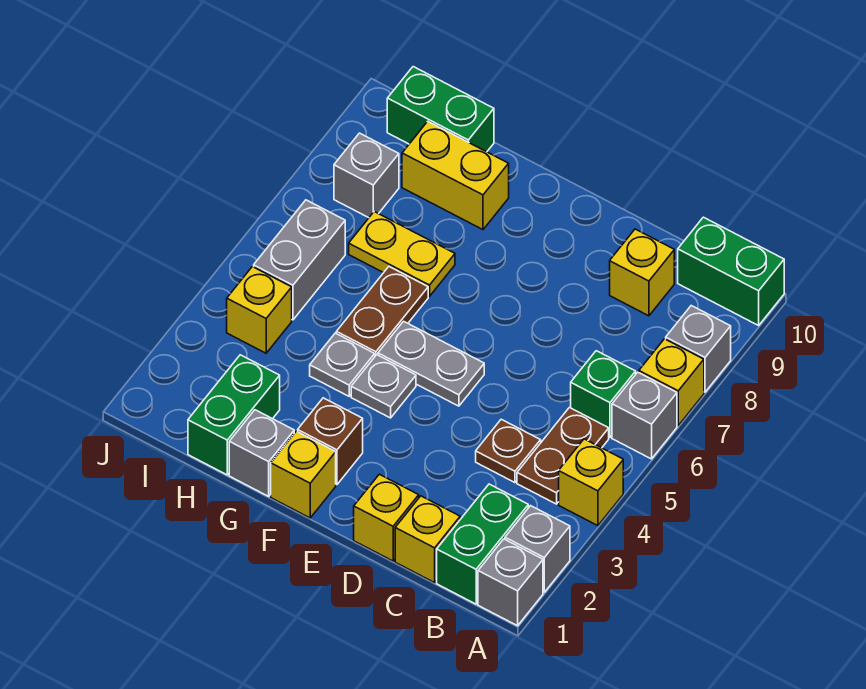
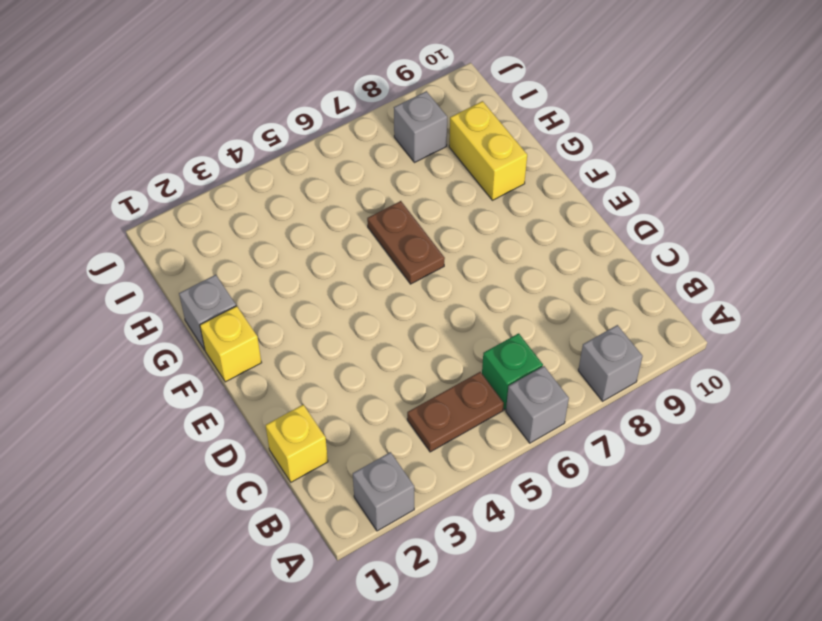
brown plate F6:G6 level 1 -> brown plate G5:G6 level 1
none -> grey brick A1 level 1
none -> yellow brick A4 level 1
none -> yellow brick A7 level 1

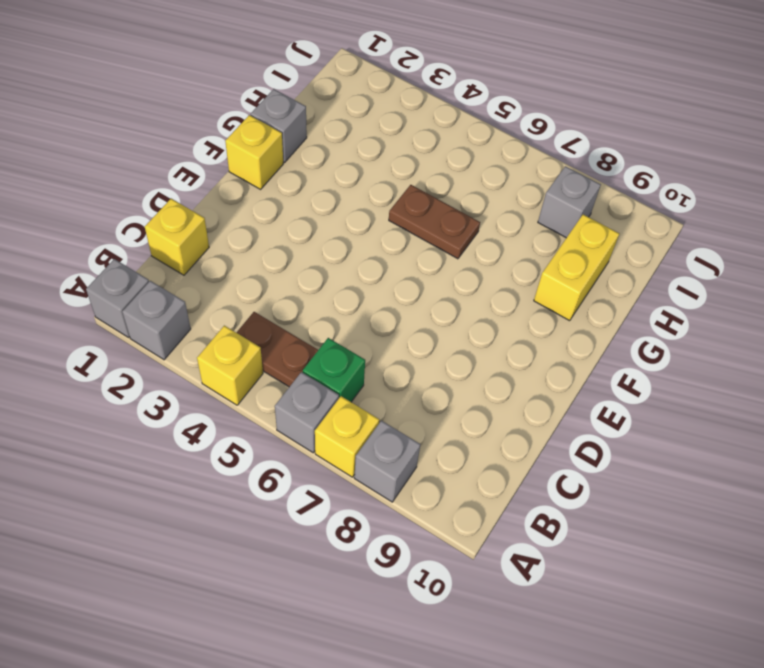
none -> green brick A10:B10 level 1
none -> green brick B1:B2 level 1
none -> brown plate C4 level 1

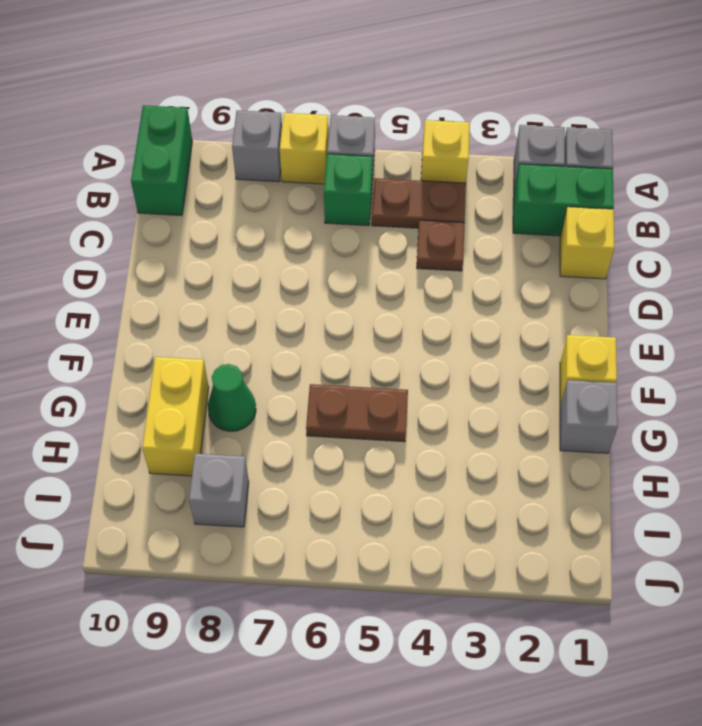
green cone G8 level 1 -> none
none -> yellow brick C9 level 1
none -> yellow brick D1 level 1
none -> grey plate E5:F5 level 1

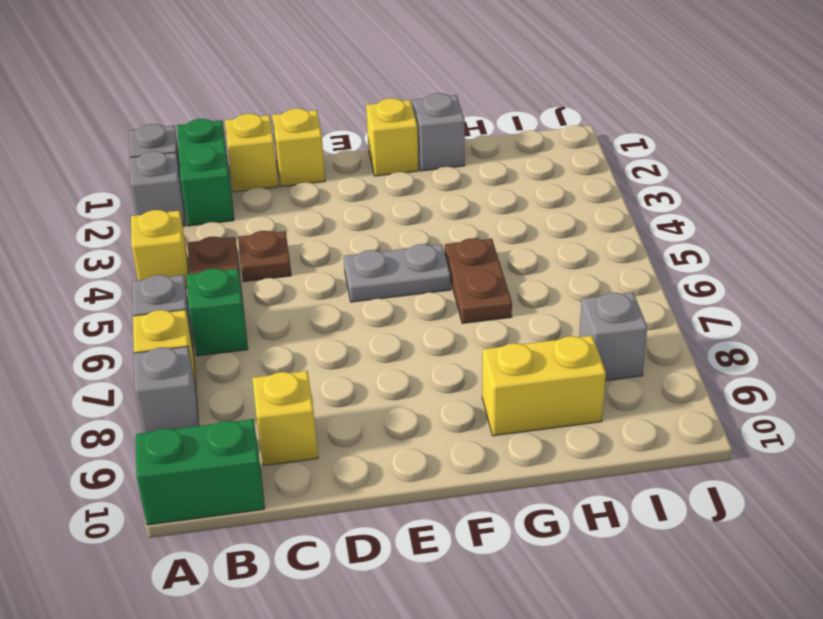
none -> brown brick F2 level 1
none -> grey plate F4 level 1
none -> grey plate G4 level 1

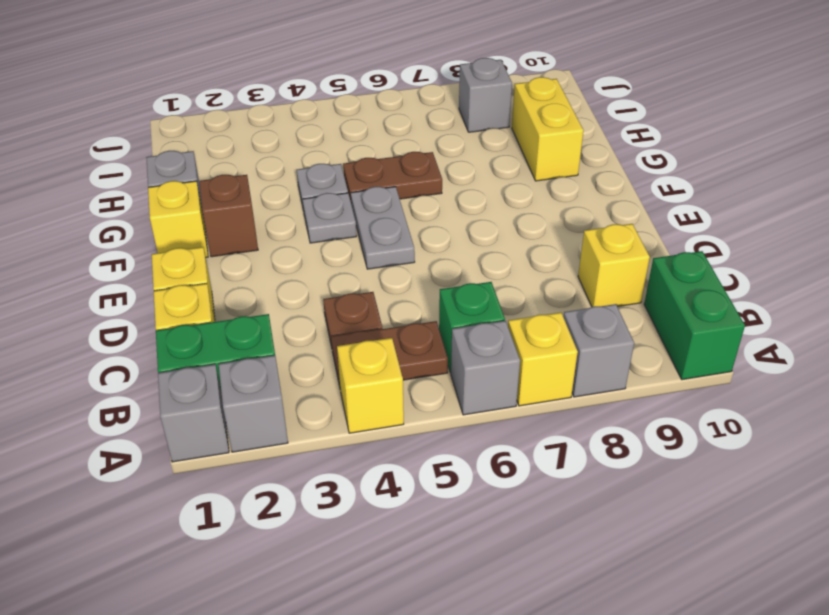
none -> yellow plate G7:H7 level 1
none -> green brick H1:H2 level 1
none -> green brick H10:I10 level 1

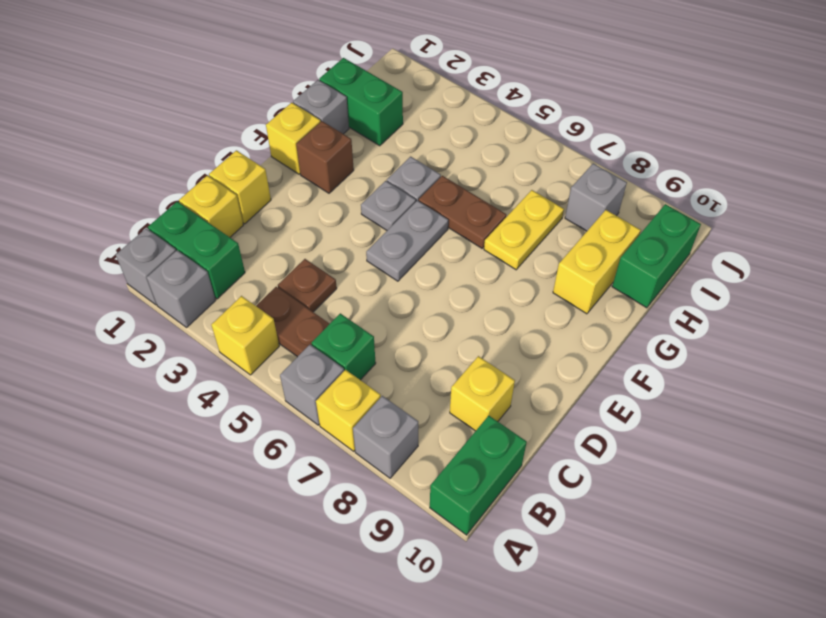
none -> yellow brick I4 level 1
none -> grey brick I5:I6 level 1

